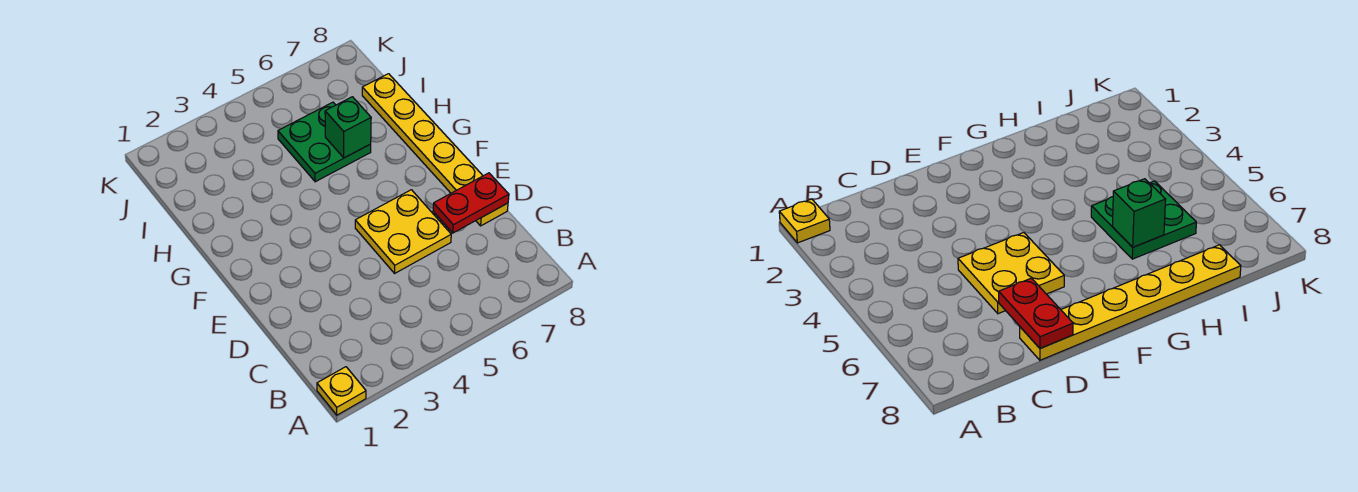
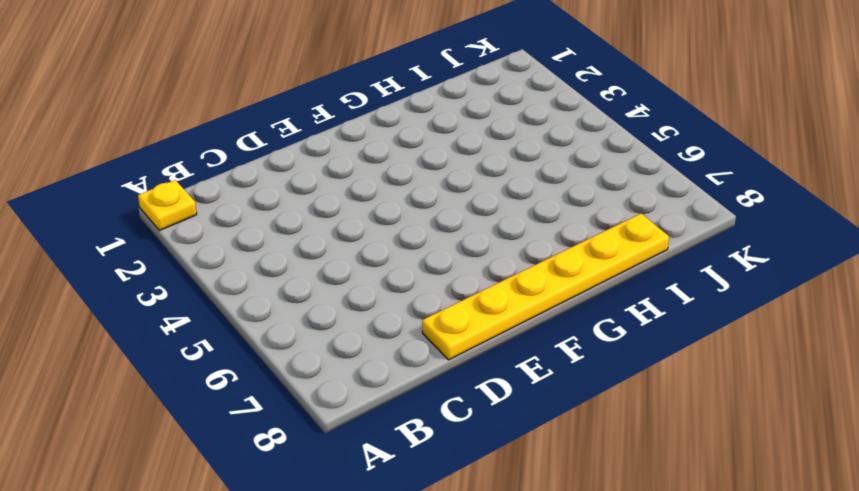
none -> yellow plate D5:E6 level 1
none -> green plate H5:I6 level 1

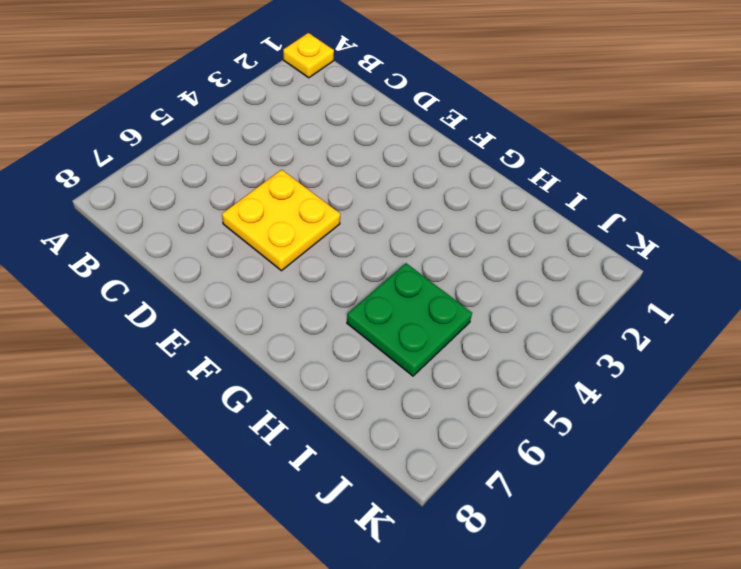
none -> yellow plate D8:I8 level 1
none -> red plate D7:D8 level 2

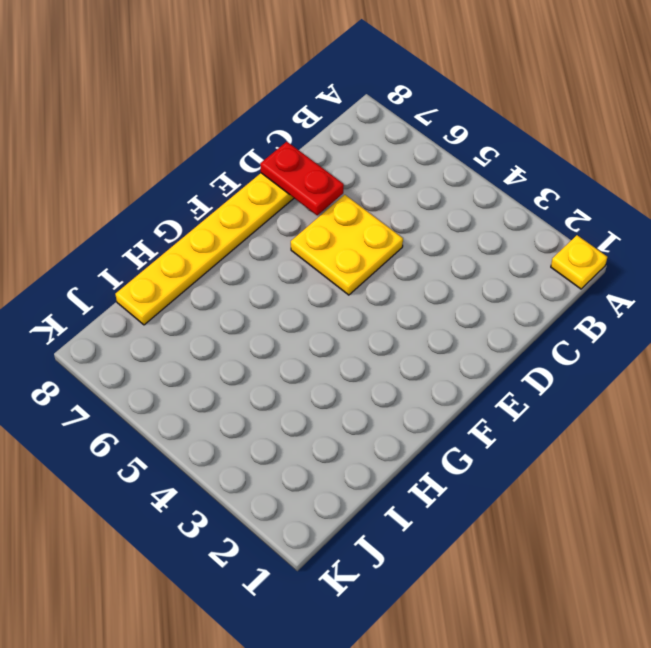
none -> green plate H5:I6 level 1
none -> green brick H6 level 2

